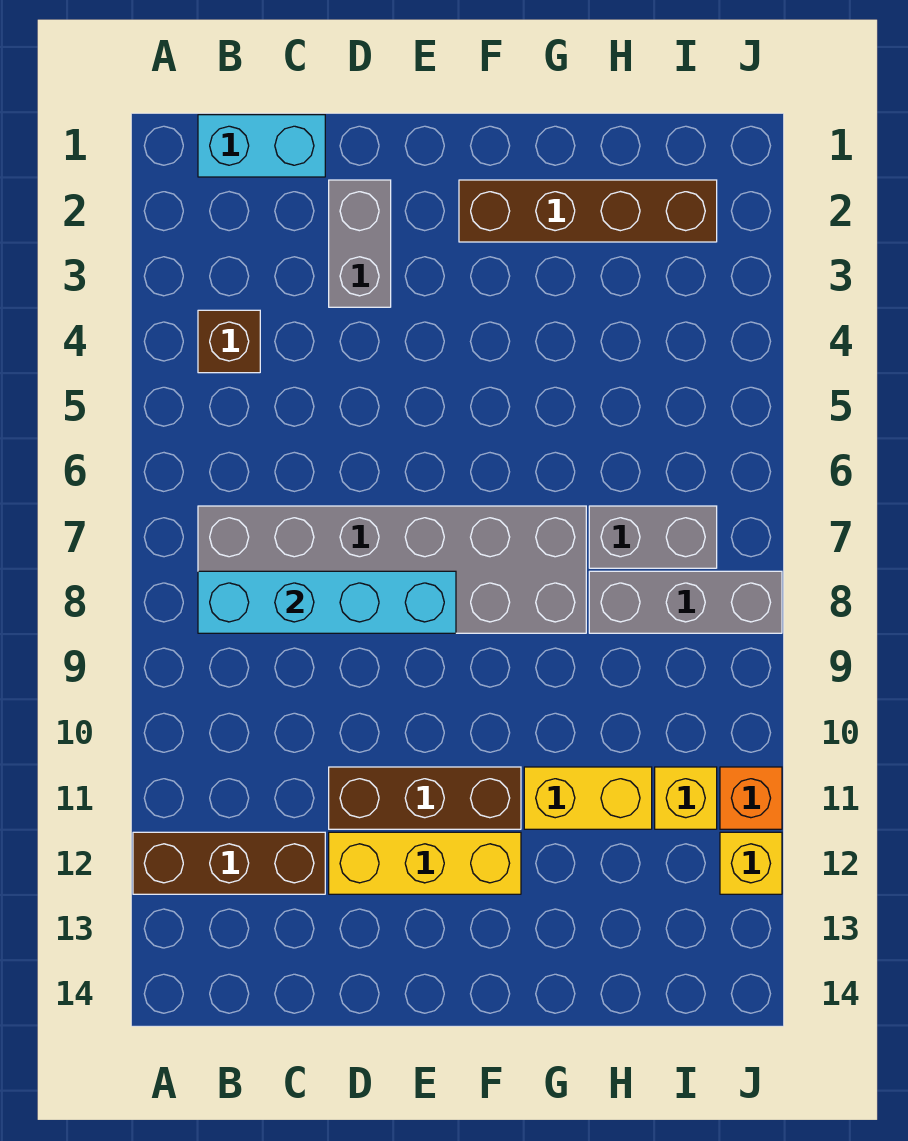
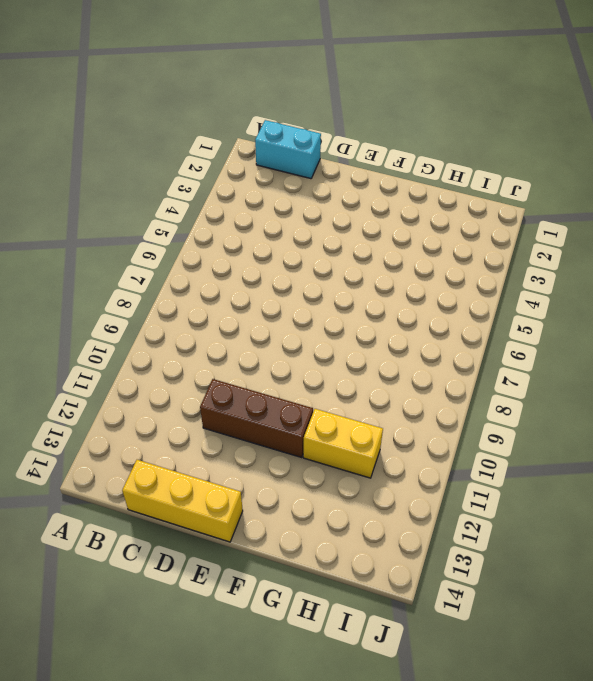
yellow brick C14:E14 level 1 -> yellow brick D12:F12 level 1
none -> brown brick A12:C12 level 1
none -> brown brick B4 level 1
none -> grey brick B7:G8 level 1

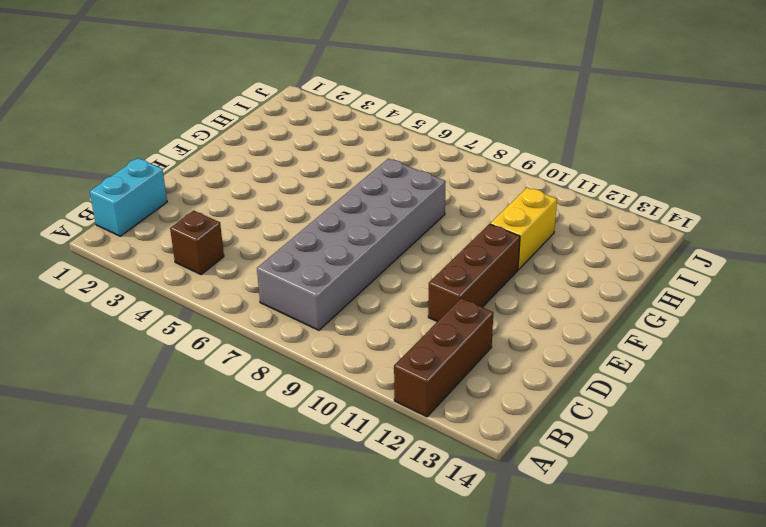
none -> grey brick D2:D3 level 1
none -> yellow brick D12:F12 level 1
none -> brown brick F2:I2 level 1

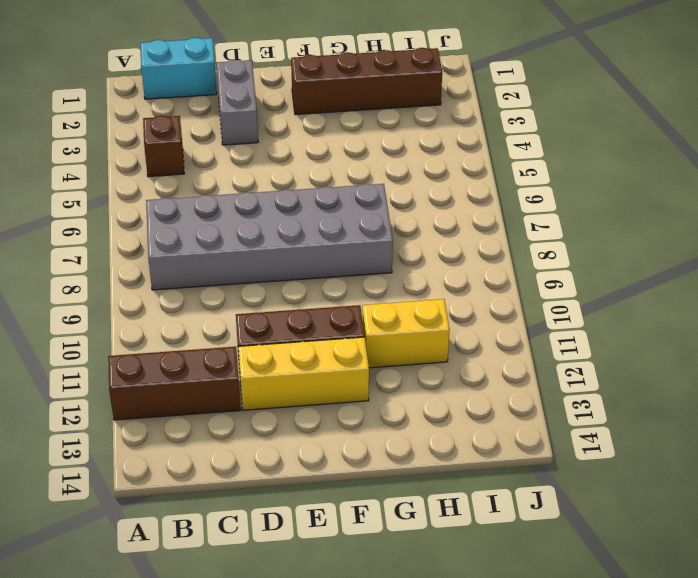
none -> grey brick H7:I7 level 1
none -> grey brick H8:J8 level 1
none -> yellow brick I11 level 1

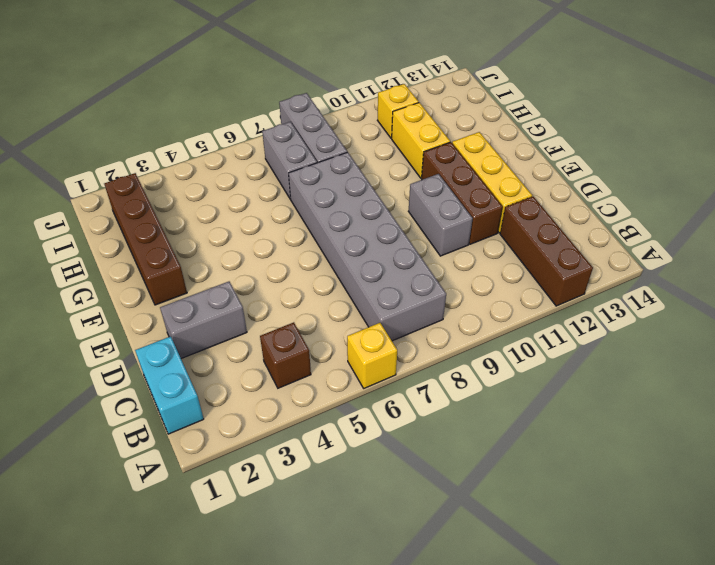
yellow brick A6 level 1 -> yellow brick J12 level 1
grey brick D10:E10 level 1 -> none
none -> orange brick J11 level 1
none -> cyan brick B8:E8 level 2

